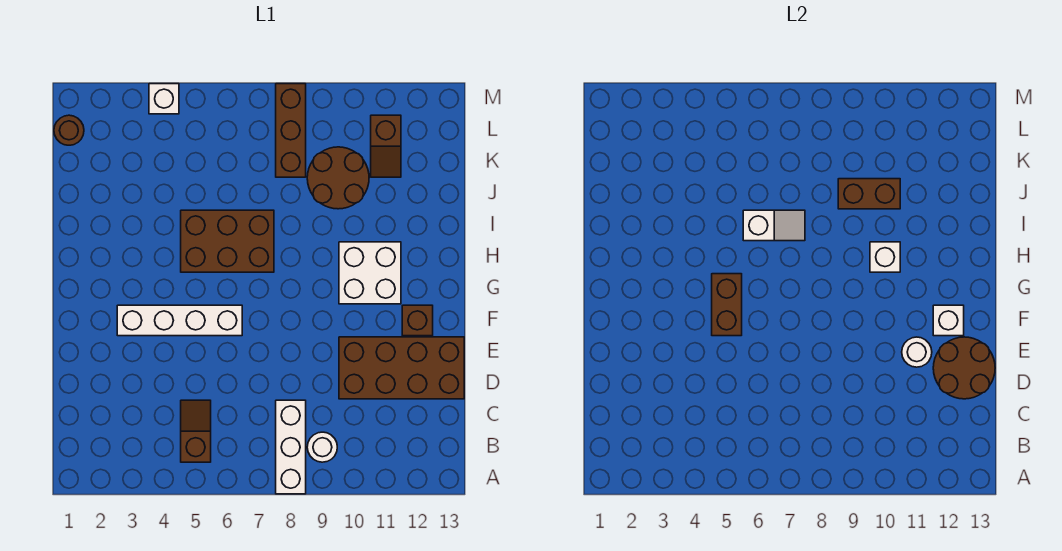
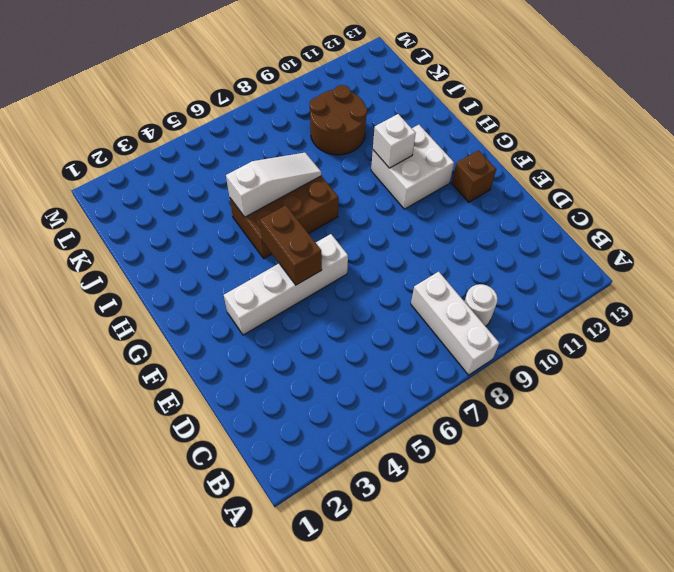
white slope I5:I7 level 2 top 5 -> white slope I6:I7 level 2 top 6
none -> brown slope B5:C5 level 1 top B
none -> brown brick D10:E13 level 1
none -> brown brick K8:M8 level 1

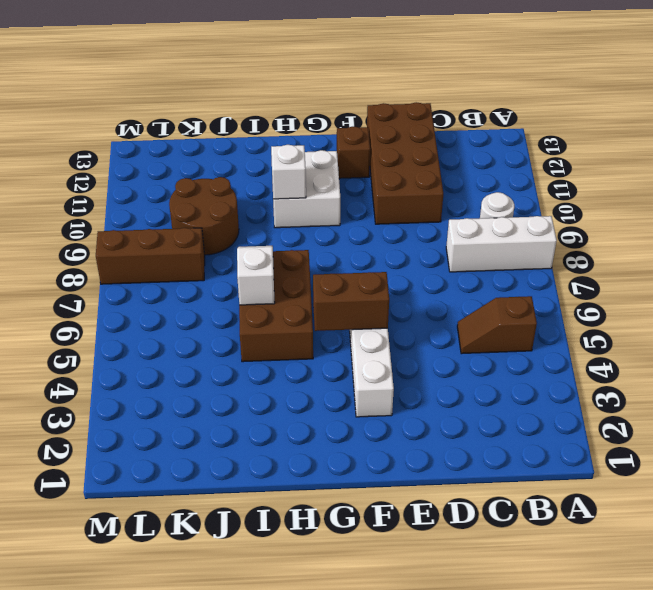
none -> brown slope K11:L11 level 1 top L
none -> brown round brick L1 level 1
none -> white brick M4 level 1

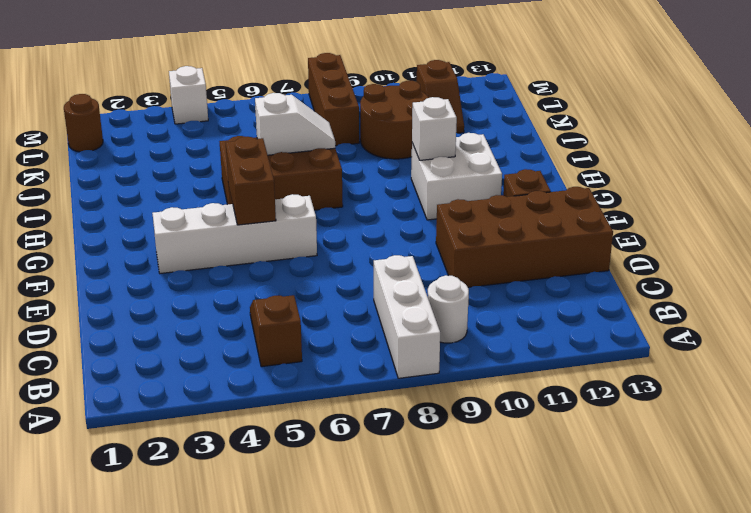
none -> brown round brick D12:E13 level 2
none -> white round brick E11 level 2
none -> white brick F12 level 2

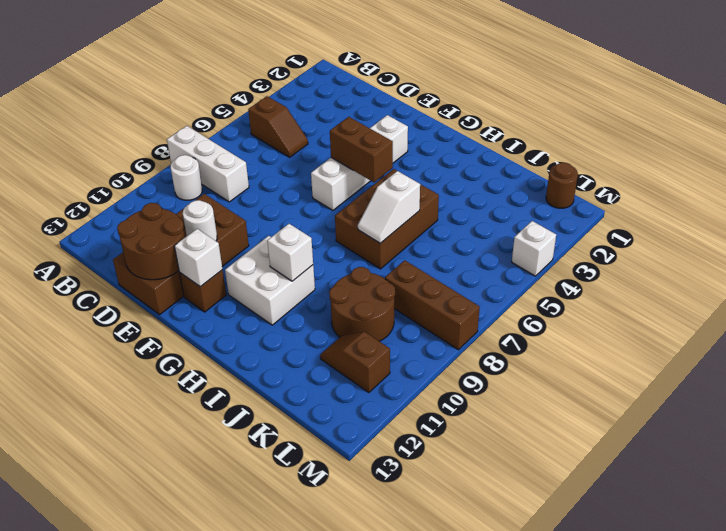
none -> brown brick J9:J10 level 2

